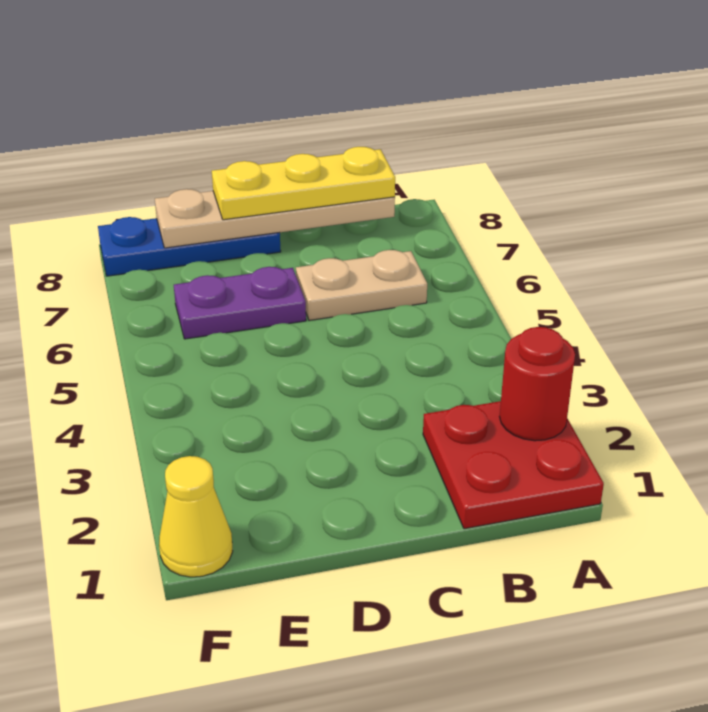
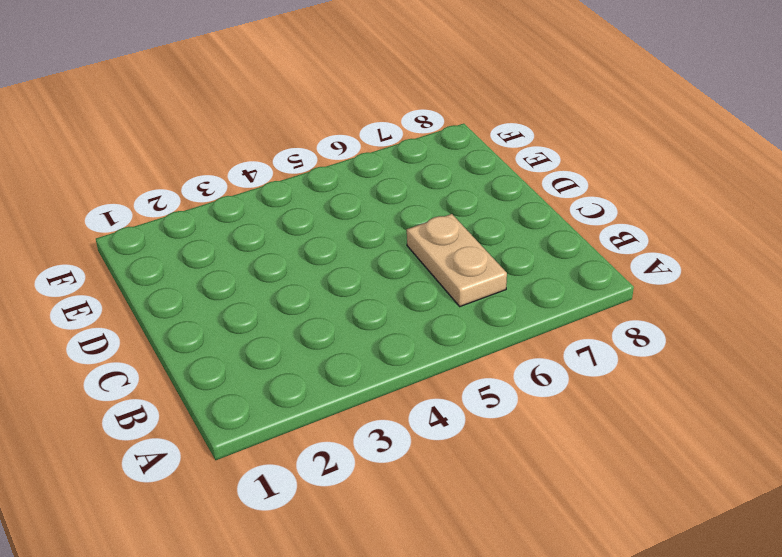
none -> red plate A1:B2 level 1
none -> purple plate D6:E6 level 1

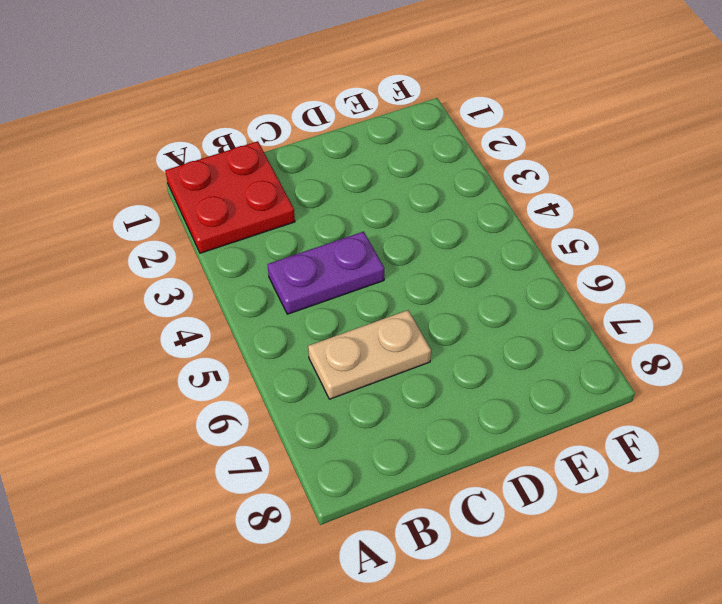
purple plate B4:C4 level 1 -> purple plate D6:E6 level 1
none -> blue plate D8:F8 level 1
none -> yellow cone F1 level 1

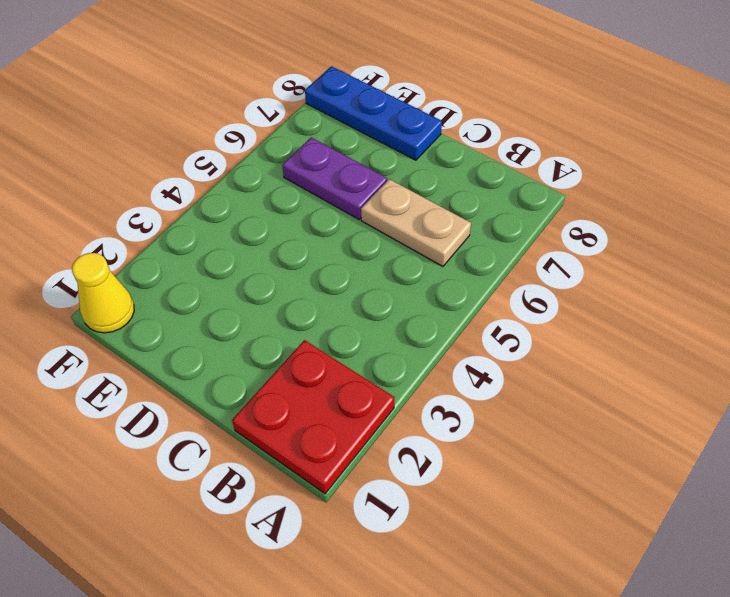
none -> red round brick A2 level 2
none -> tan plate B8:E8 level 2

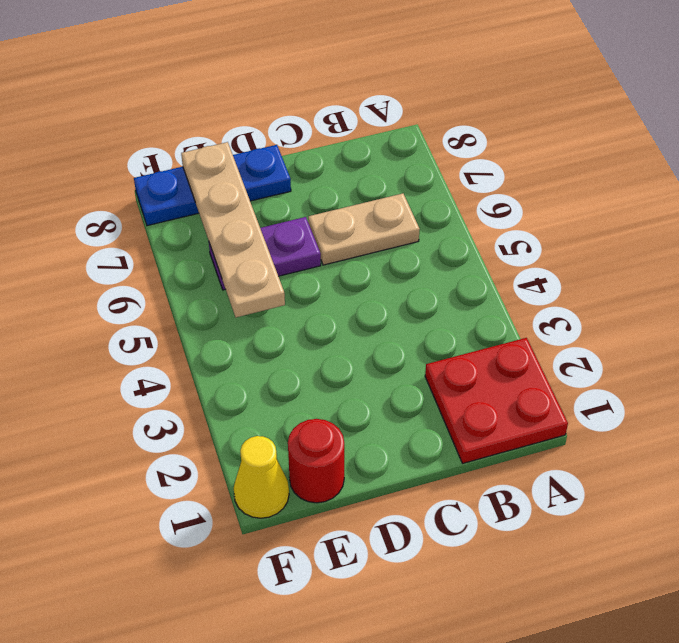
red round brick E1 level 1 -> red round brick A2 level 2
tan plate E5:E8 level 2 -> tan plate B8:E8 level 2
none -> yellow plate B8:D8 level 3

